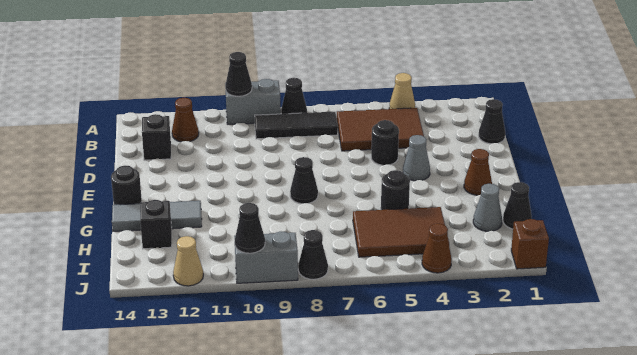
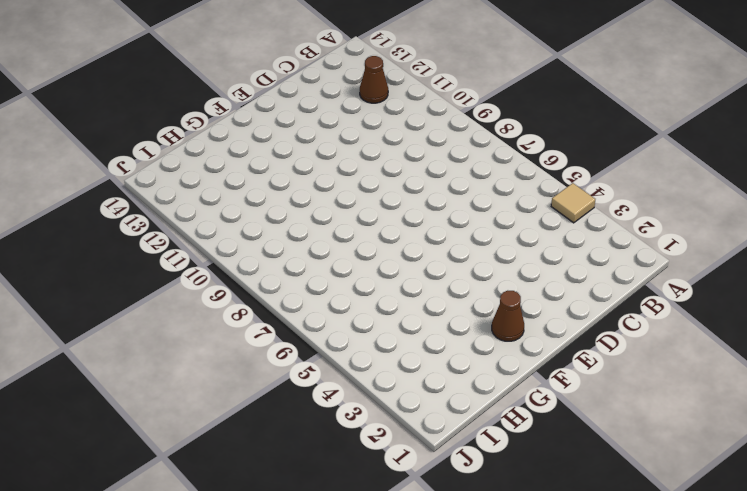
tan tile A4 level 1 -> tan cone A4 level 1
none -> black cone A8 level 1
none -> grey brick A9:A10 level 1
none -> brown tile B4:C6 level 1

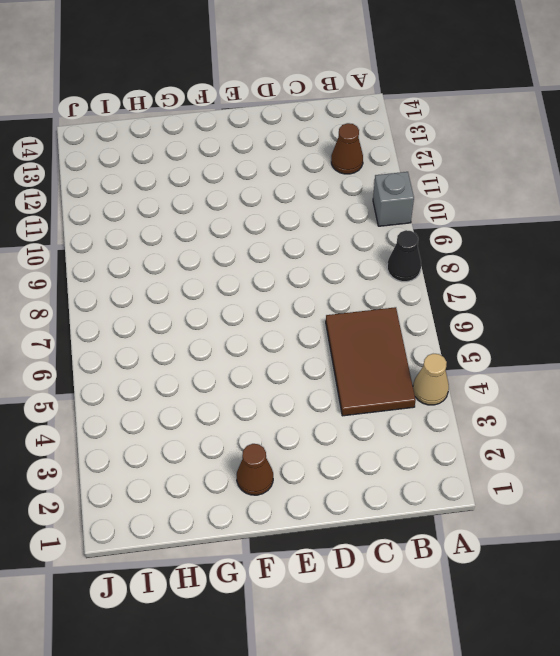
grey brick A10 level 1 -> grey brick A9:A10 level 1
none -> black tile B7:B9 level 1
none -> black cone C1 level 1
none -> black brick C13 level 1

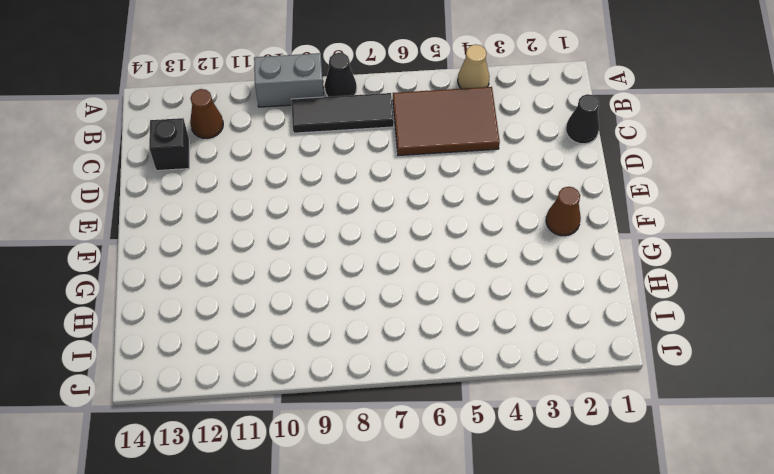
none -> black round brick D5 level 1
none -> grey cone E4 level 1
none -> black cone F8 level 1

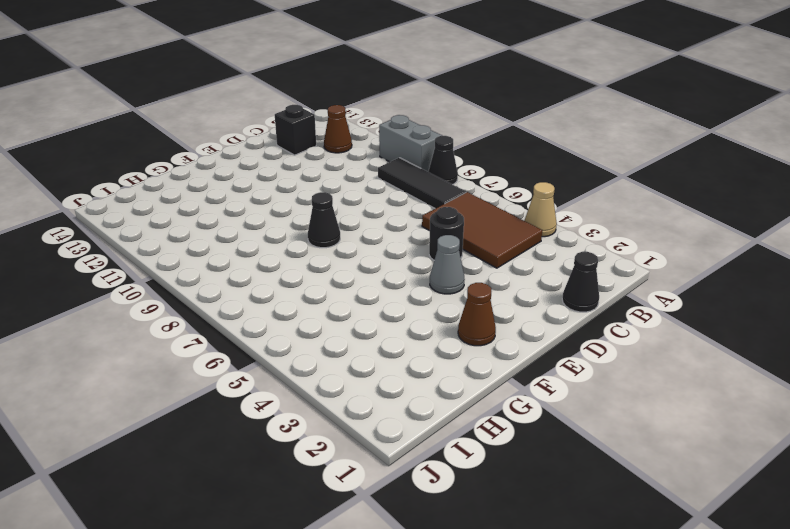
none -> black round brick F14 level 1
none -> black round brick G5 level 1
none -> grey tile G12:G14 level 1

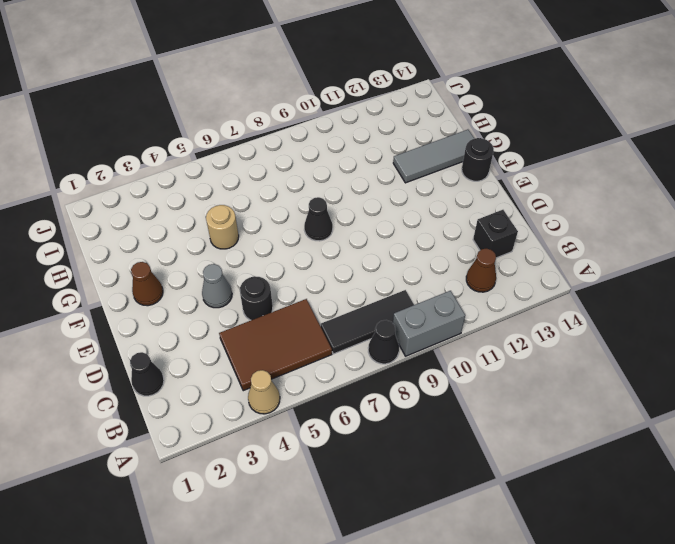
tan round brick G5 level 1 -> black round brick G5 level 1
none -> black cone H1 level 1
none -> grey cone H2 level 1
none -> brown tile H4:I6 level 1

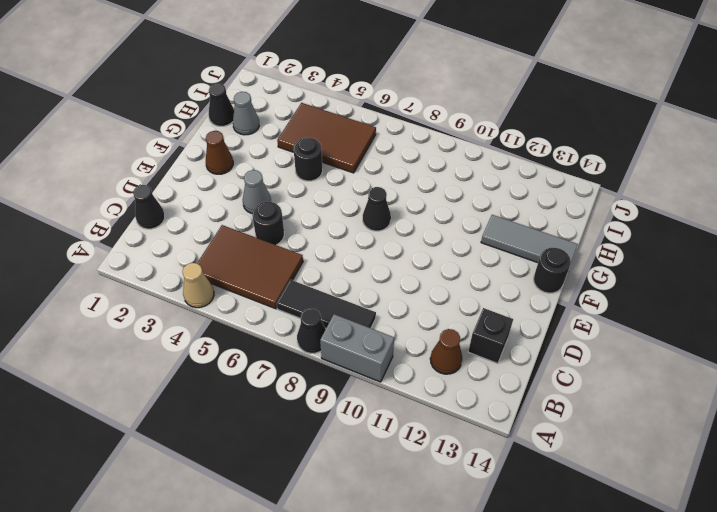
none -> black brick H13 level 1
none -> brown brick J1 level 1
none -> brown cone J4 level 1

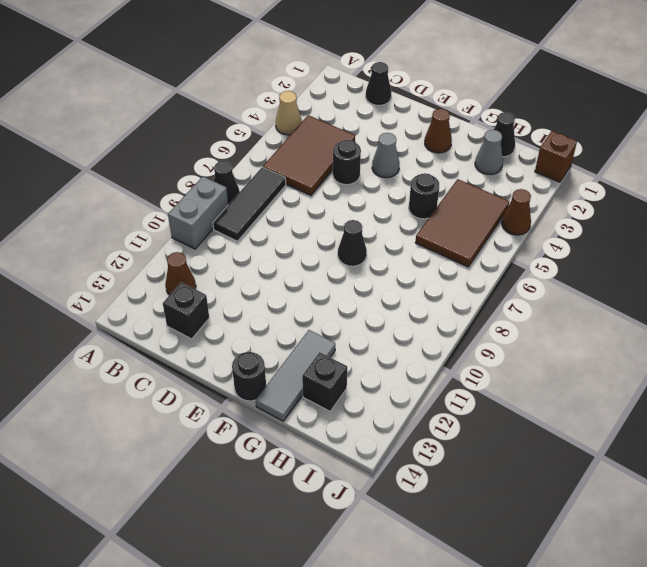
none -> black cone J8 level 1
none -> grey brick J9:J10 level 1
none -> tan cone J12 level 1

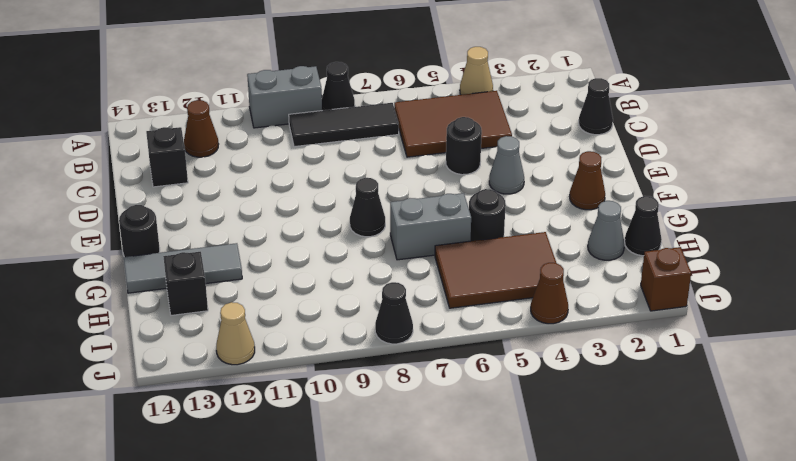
grey brick G6:G7 level 1 -> grey brick J9:J10 level 1
none -> black cone A10 level 2
none -> black cone J10 level 2

